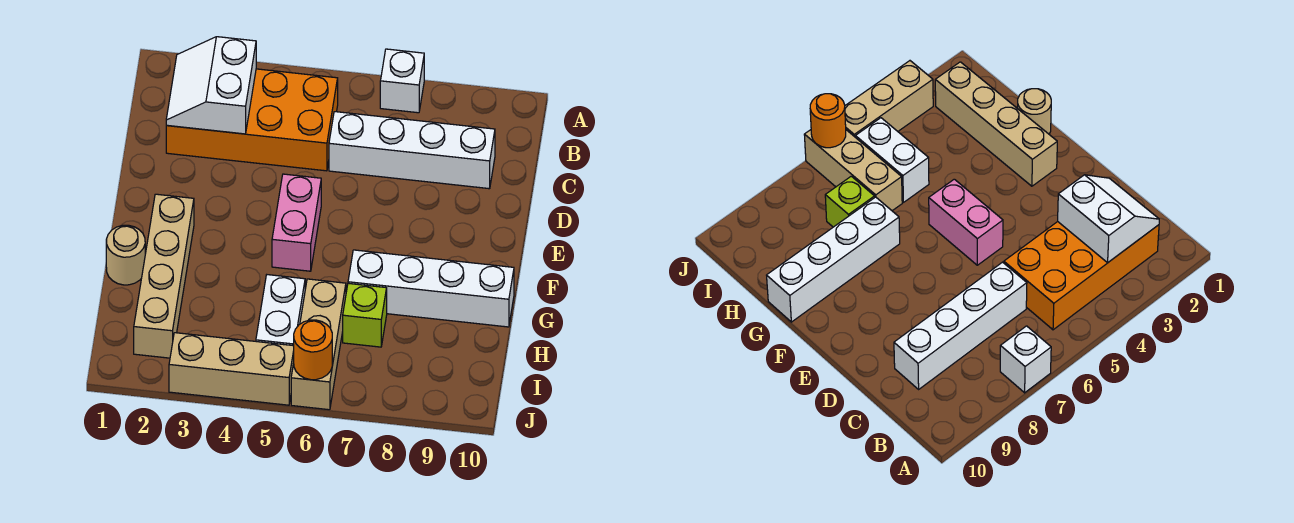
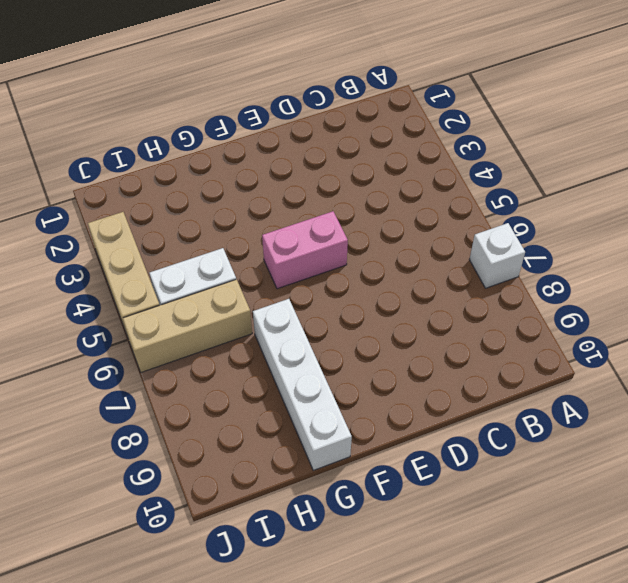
none -> orange brick B2:C5 level 1
none -> white brick C6:C9 level 1
none -> tan brick F2:I2 level 1

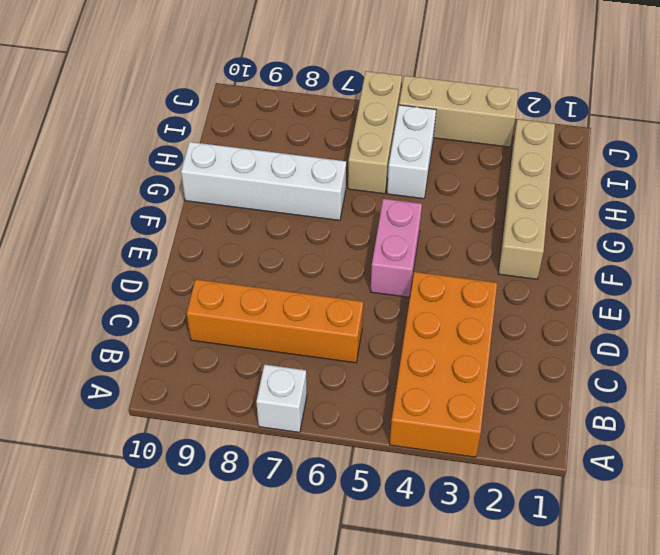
orange brick A3:D4 level 1 -> orange brick B2:C5 level 1
orange brick C6:C9 level 1 -> white brick C6:C9 level 1
none -> tan round brick G1 level 1
none -> lime brick H7 level 1
none -> white slope B2:C3 level 2 top 3

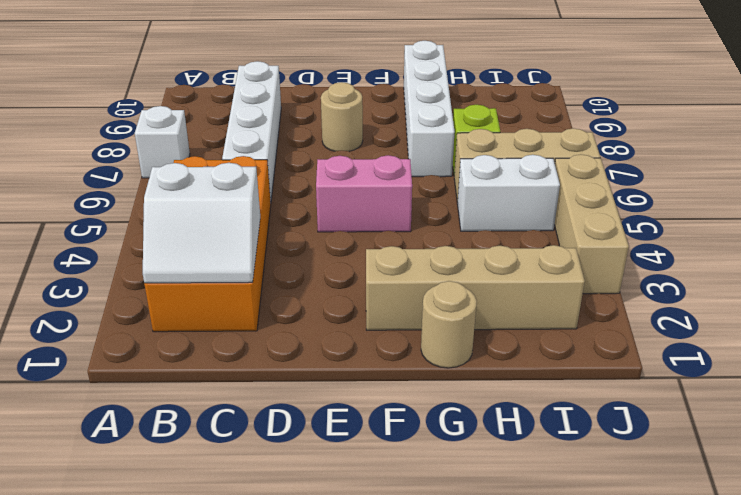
tan round brick E8 level 1 -> none
none -> orange round brick J6 level 2

